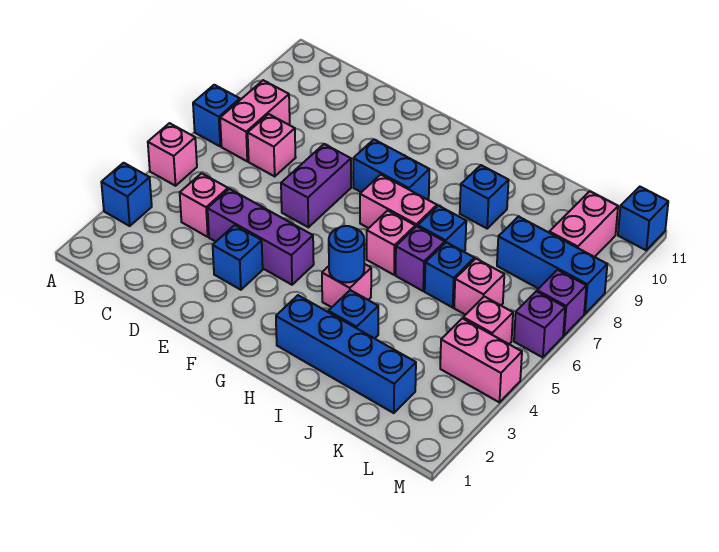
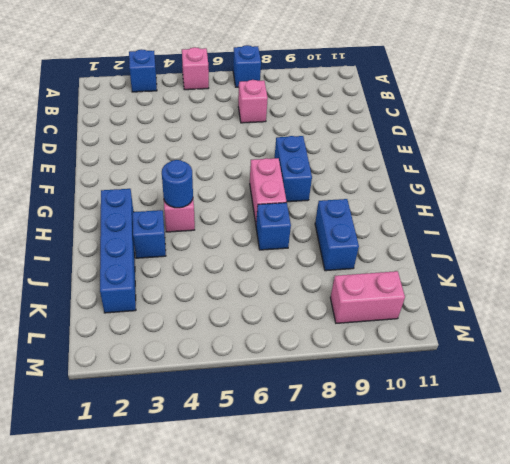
blue brick I9:J9 level 1 -> blue brick I9 level 1
none -> pink brick B7:B8 level 1
none -> pink brick C4 level 1
none -> purple brick D4:F4 level 1

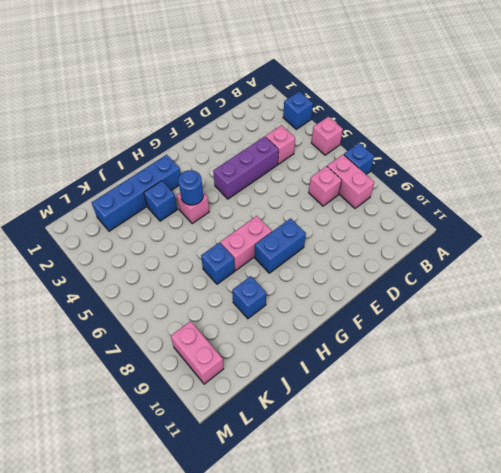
none -> blue brick E3 level 1
none -> purple brick E6:E7 level 1
none -> pink brick H6 level 1

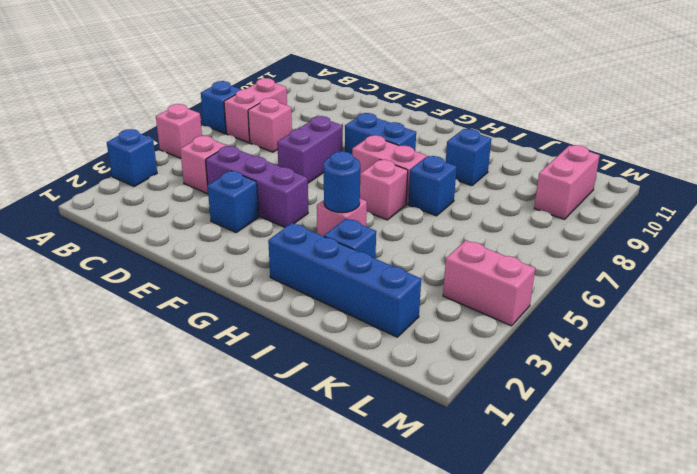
none -> purple brick I6 level 1
none -> blue brick J6 level 1
none -> pink brick K6 level 1

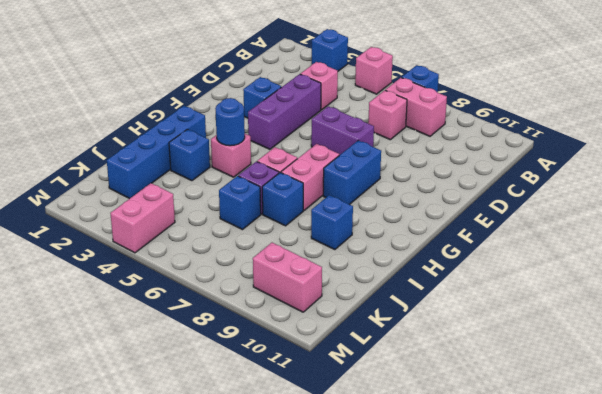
none -> pink brick K6 level 1
none -> blue brick K8:M8 level 1
none -> pink brick L5 level 1

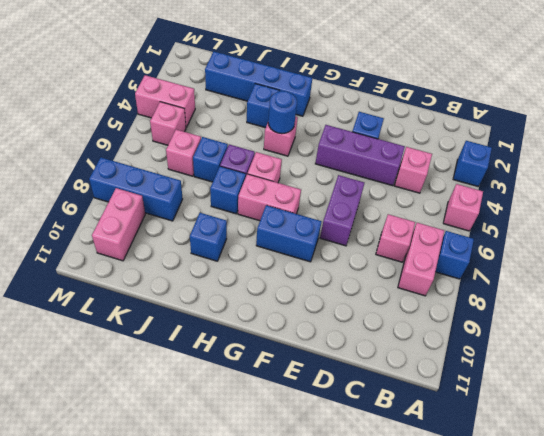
none -> purple brick M6 level 1
none -> purple brick M7 level 1
none -> blue brick M11 level 1

